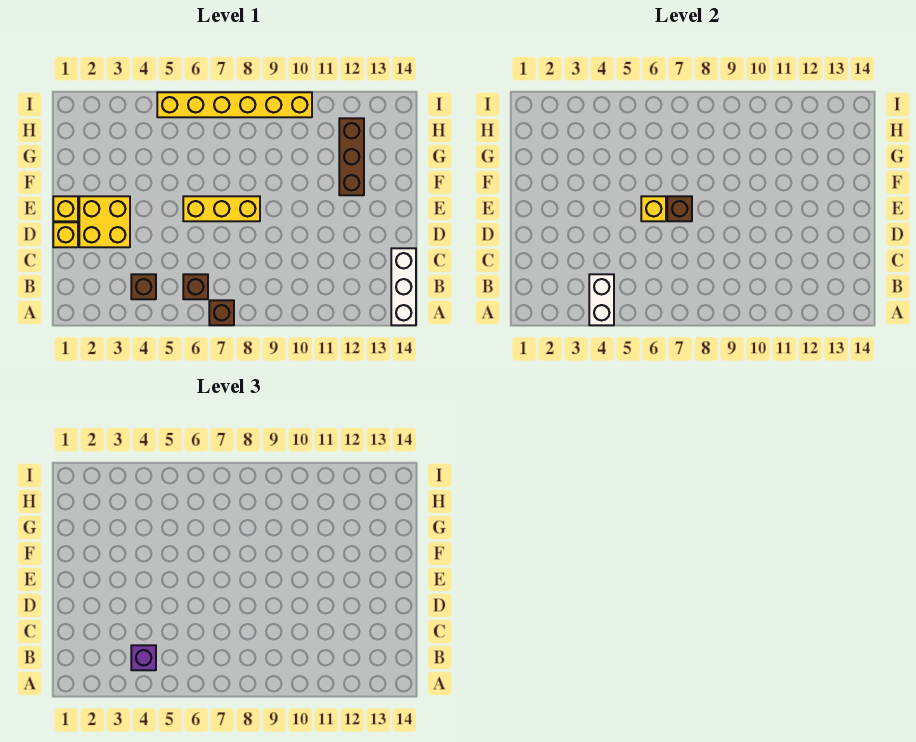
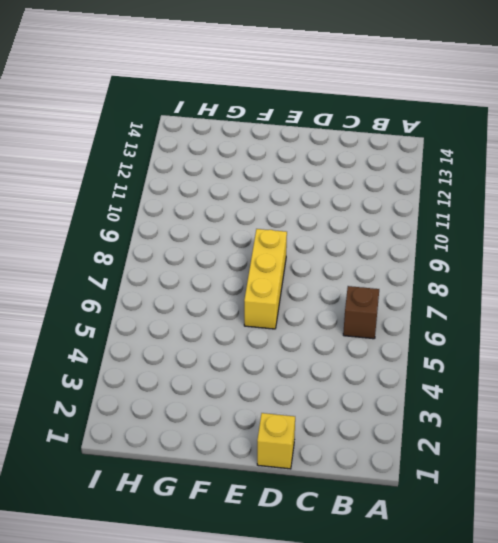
none -> brown brick A7 level 1
none -> white brick A14:C14 level 1
none -> brown brick B4 level 1

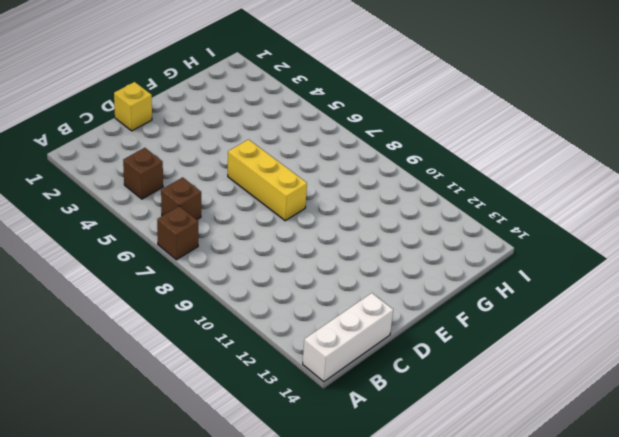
none -> yellow brick D2:E3 level 1
none -> yellow brick E1 level 1
none -> brown brick F12:H12 level 1

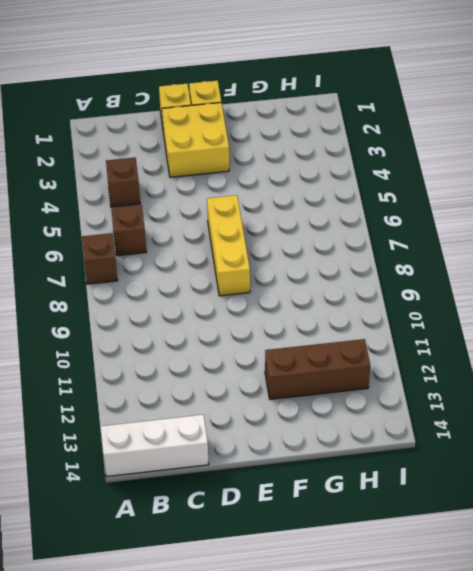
none -> yellow brick I5:I10 level 1
none -> white brick A4:B4 level 2
none -> yellow brick E6 level 2

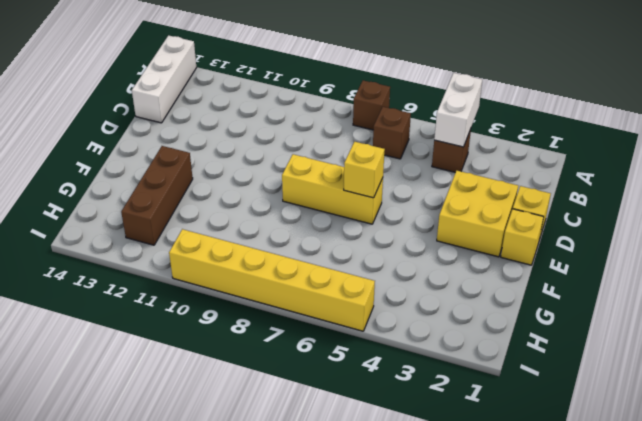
none -> brown brick E7 level 2
none -> purple brick B4 level 3

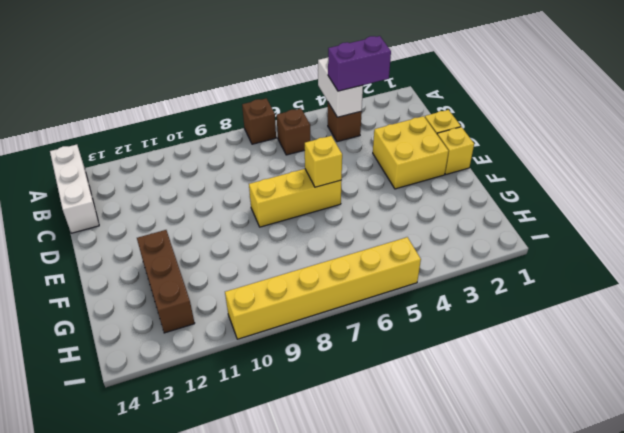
purple brick B3:B4 level 3 -> purple brick B4 level 3
none -> brown brick E7 level 2

